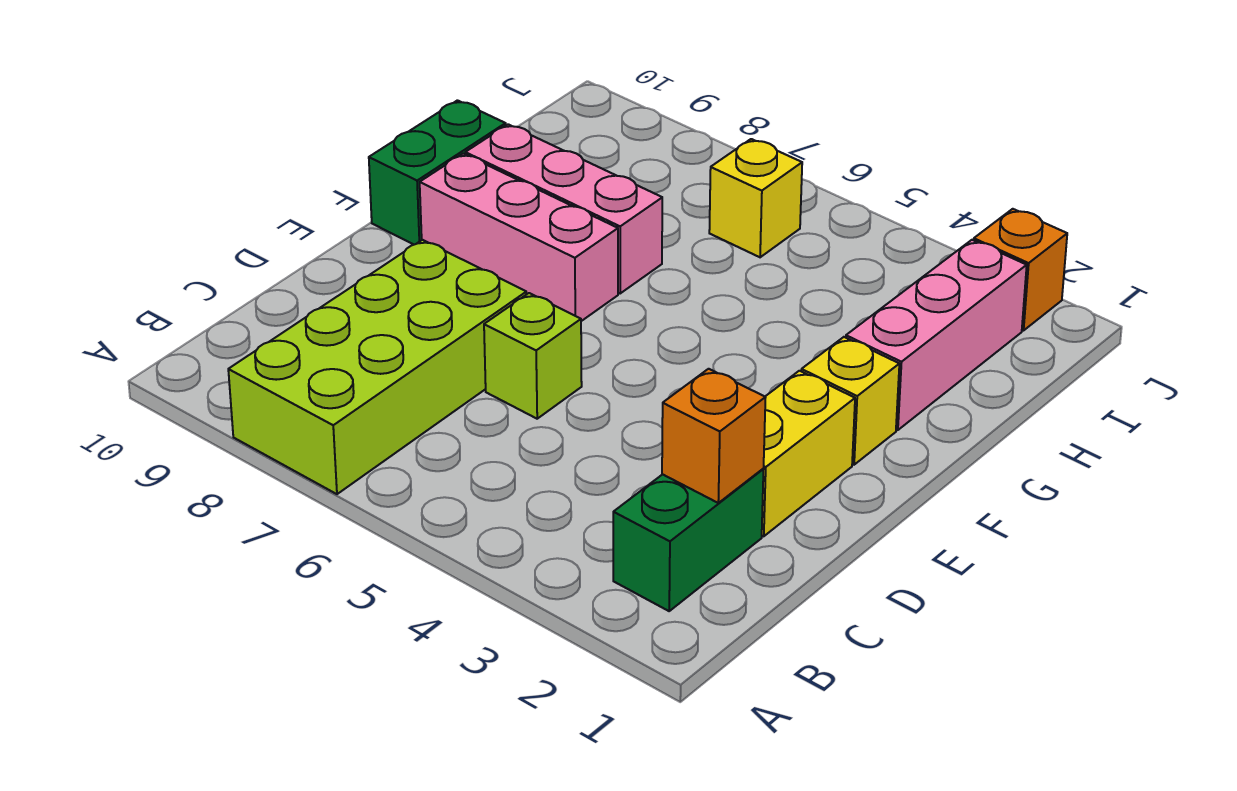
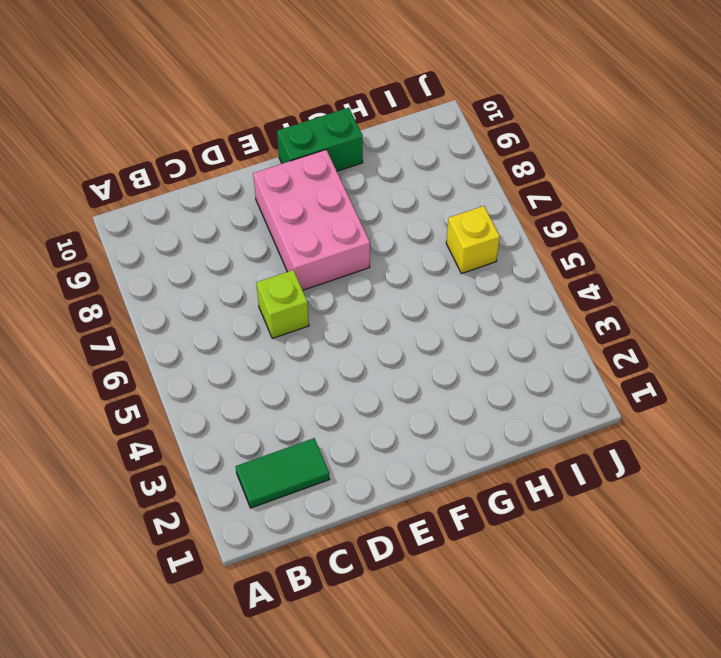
green tile B2:C2 level 1 -> green brick B2:C2 level 1
pink brick E7:F9 level 1 -> pink brick F7:F9 level 1
none -> lime brick A7:D8 level 1
none -> yellow brick D2:E2 level 1
none -> yellow brick F2 level 1

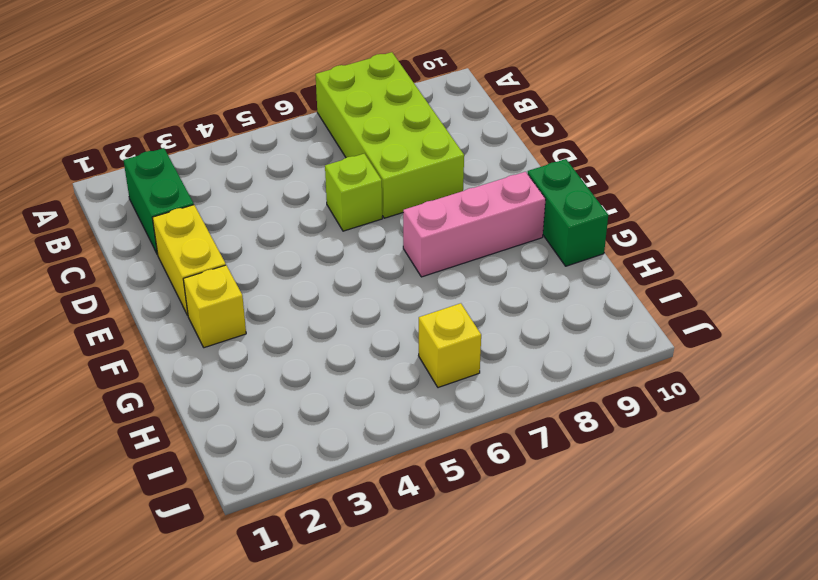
none -> pink brick G2:I2 level 1
none -> pink brick G7:G9 level 1
none -> orange brick J2 level 1

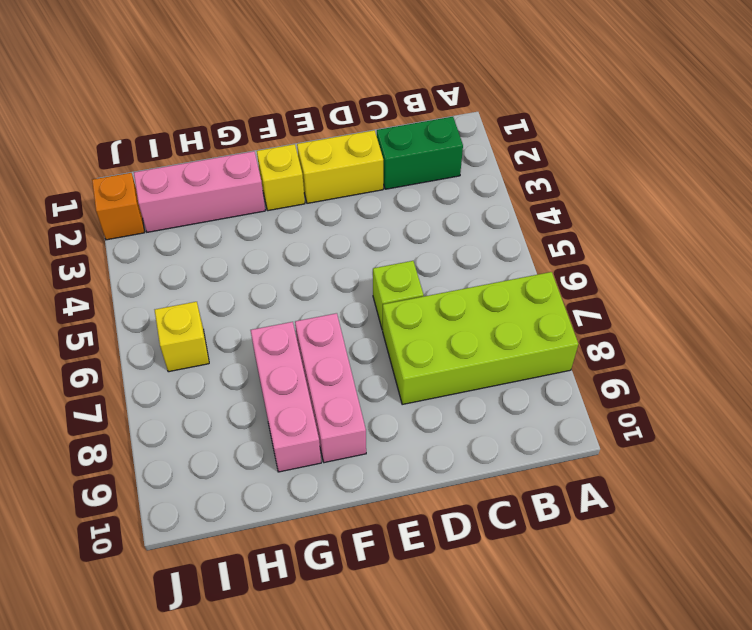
none -> green brick F10:G10 level 1
none -> orange brick C2 level 2

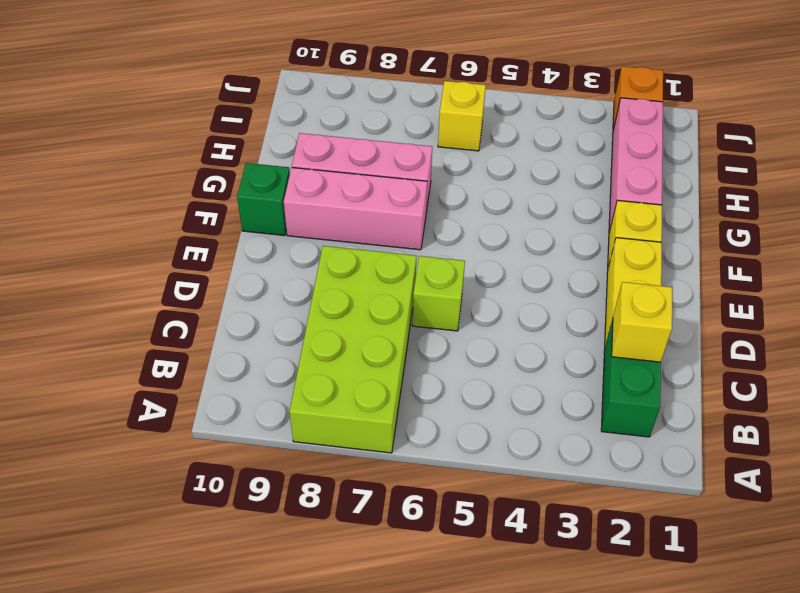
yellow brick C2 level 2 -> orange brick C2 level 2
green brick F10 level 1 -> green brick F10:G10 level 1

